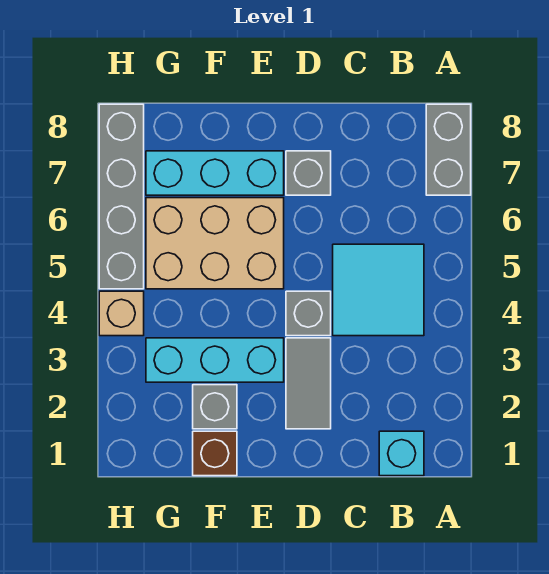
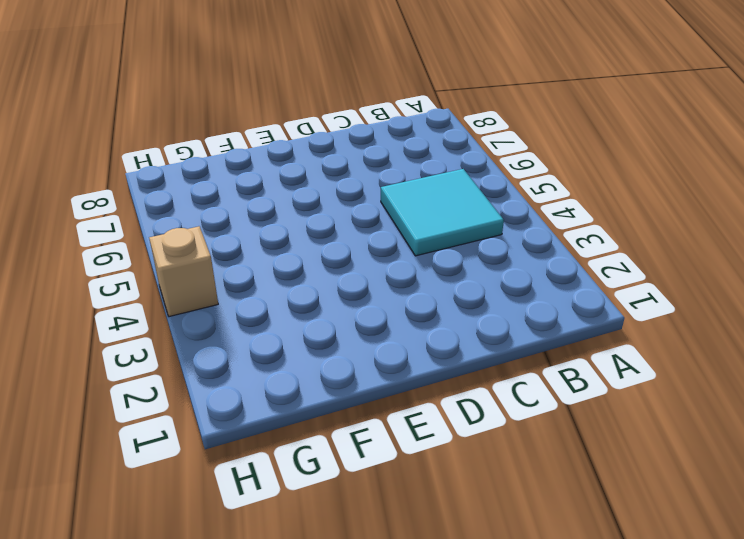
none -> grey brick A7:A8 level 1
none -> cyan brick B1 level 1
none -> grey tile D2:D3 level 1

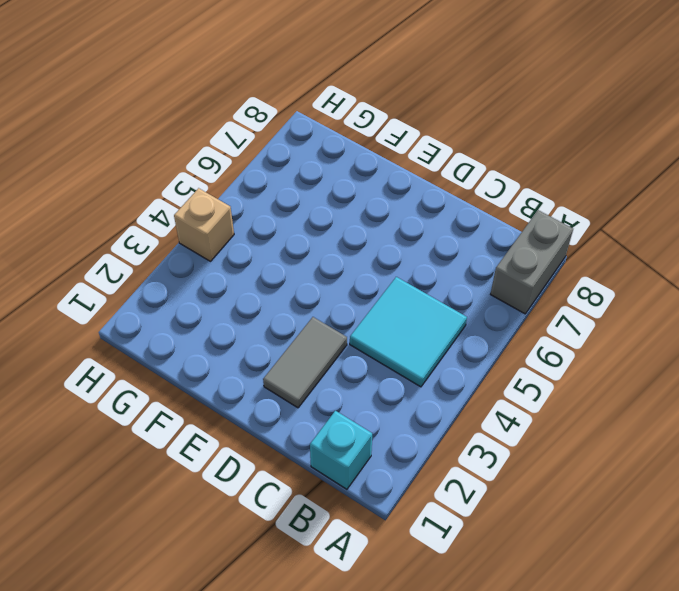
none -> grey brick D4 level 1
none -> grey brick D7 level 1
none -> cyan brick E3:G3 level 1

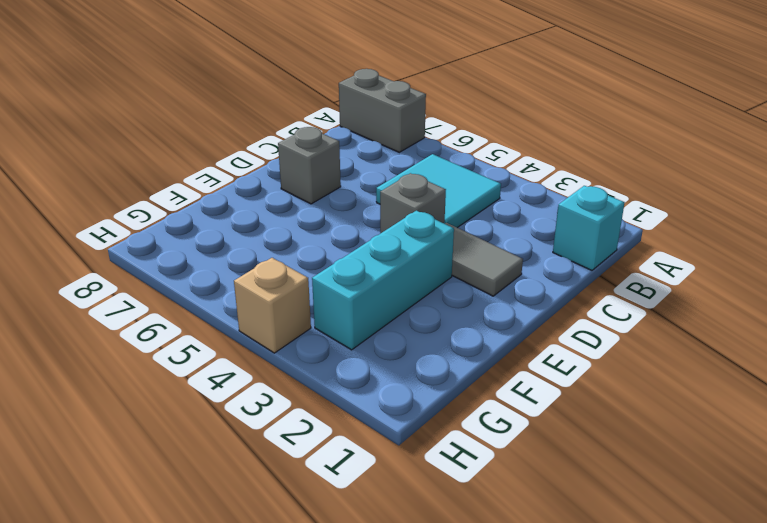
none -> tan brick E5:G6 level 1
none -> cyan brick E7:G7 level 1
none -> brown brick F1 level 1

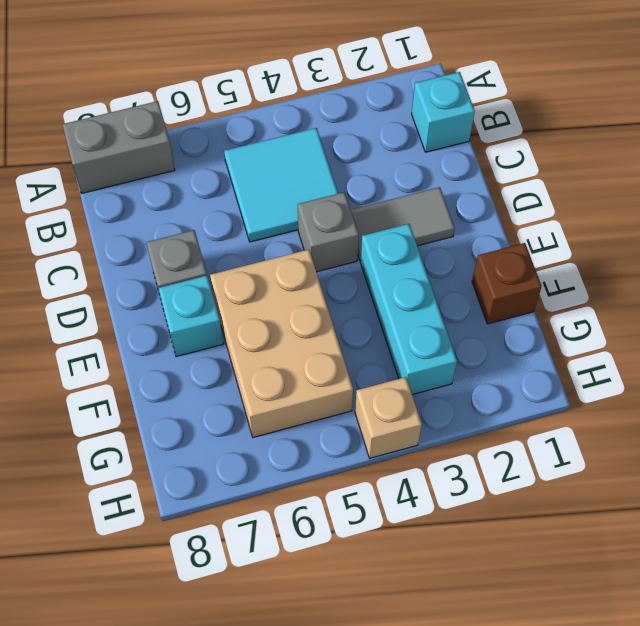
cyan brick E7 level 1 -> cyan brick E7:G7 level 1
none -> grey brick F2 level 1
none -> grey brick H5:H8 level 1

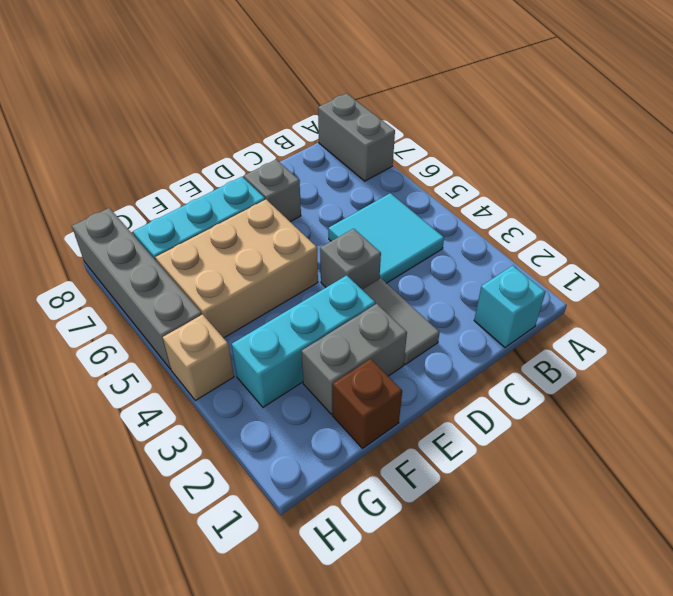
grey brick E2:F2 level 1 -> grey brick F2 level 1

